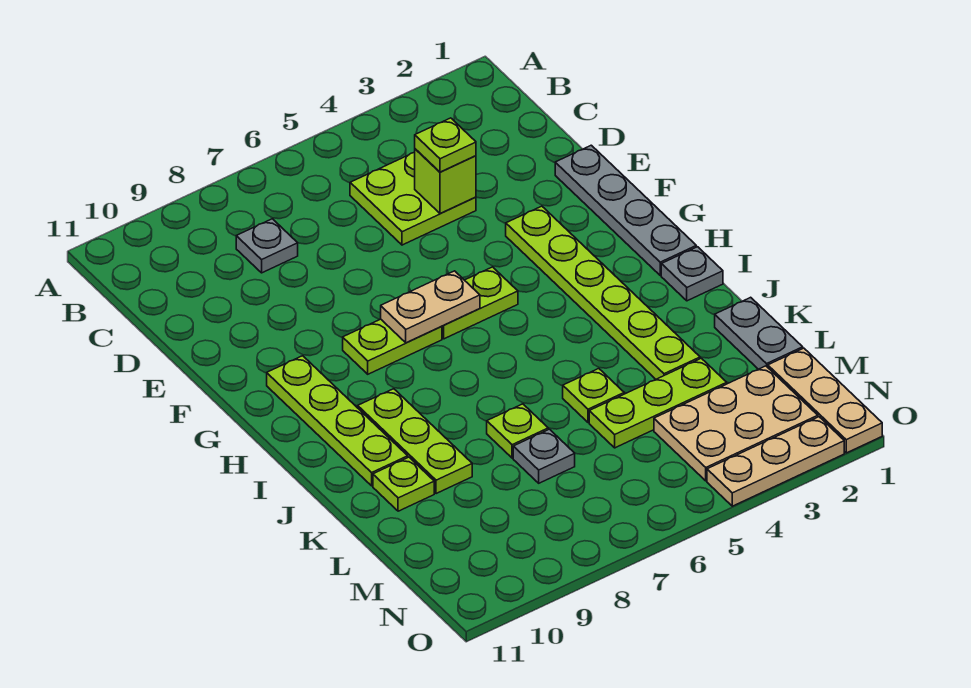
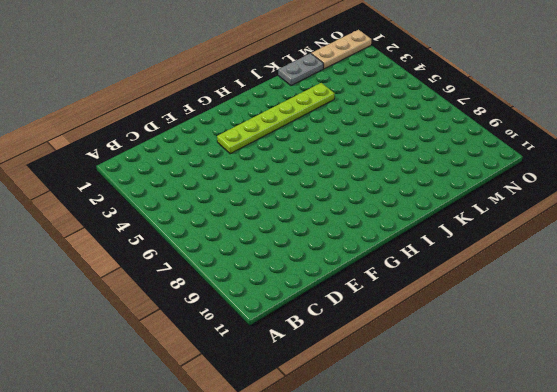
none -> lime plate C4:D5 level 1
none -> grey plate C8 level 1
none -> grey plate E1:H1 level 1

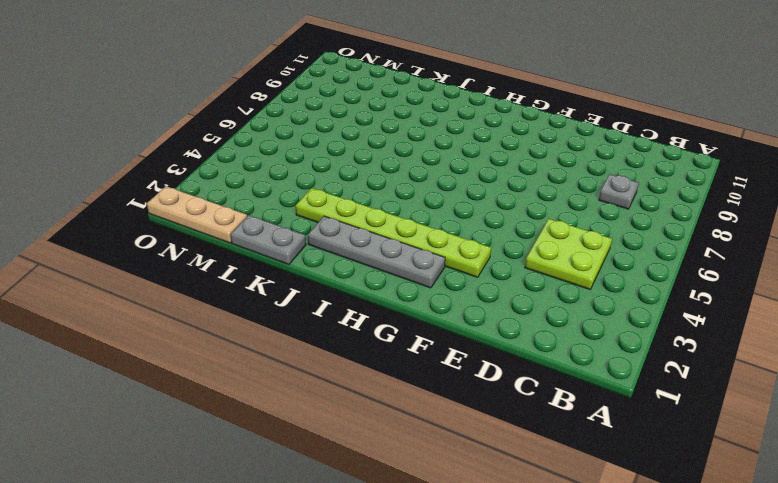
grey plate G2:J2 level 1 -> grey plate E1:H1 level 1
none -> lime plate G5:G6 level 1
none -> lime plate G7:G8 level 1
none -> lime plate G10:J10 level 1

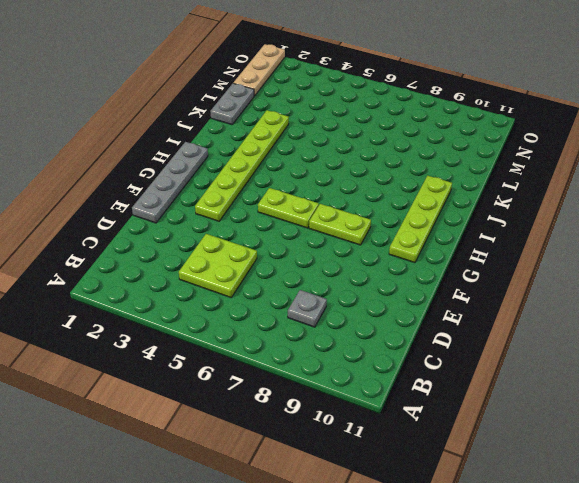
none -> grey plate I1 level 1
none -> lime plate I9:K9 level 1
none -> lime plate K5 level 1

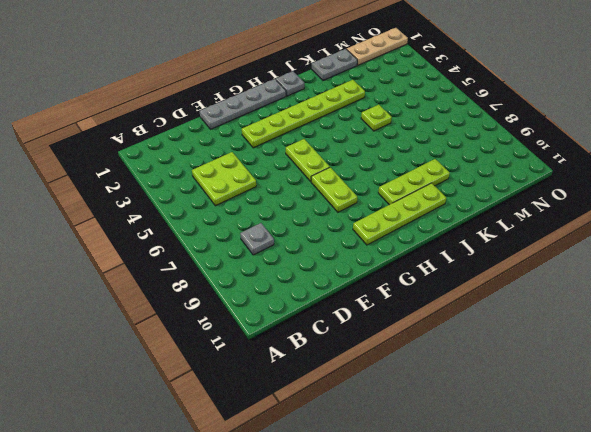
none -> lime plate K7 level 1
none -> lime plate K10 level 1
none -> lime plate L3:L5 level 1

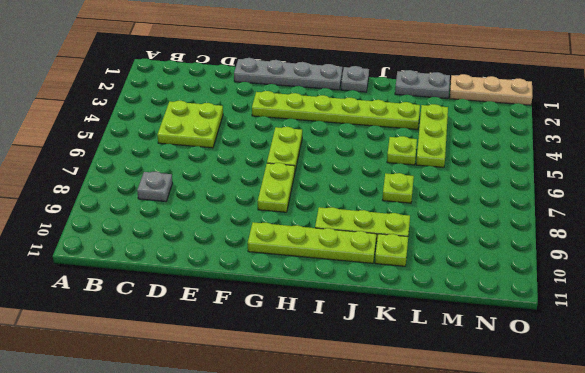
none -> grey plate L7 level 1
none -> tan plate M2:N4 level 1
none -> tan plate O2:O4 level 1

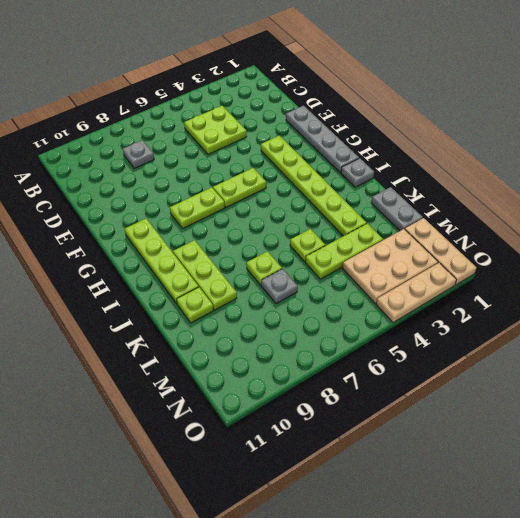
none -> lime brick D4 level 2
none -> tan plate G6:G7 level 2
none -> lime plate D4 level 3

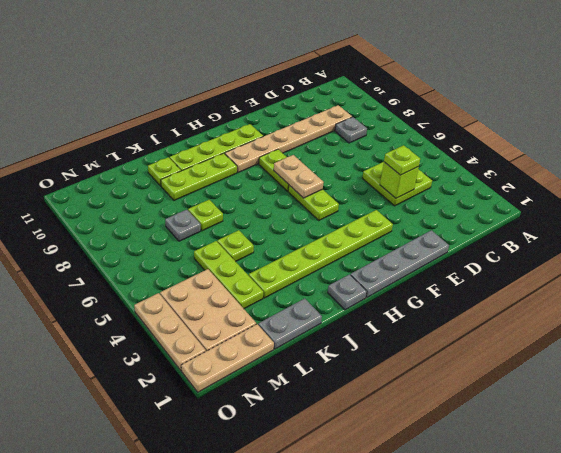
tan plate C9:H9 level 1 -> none

